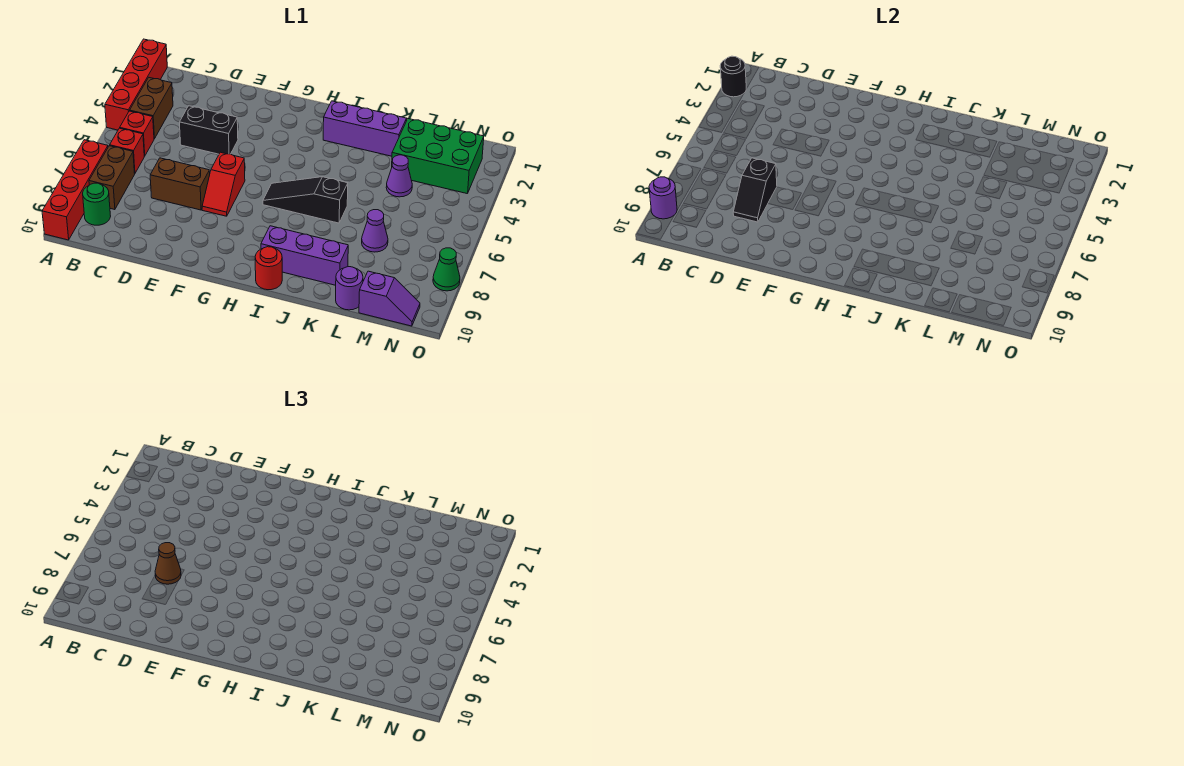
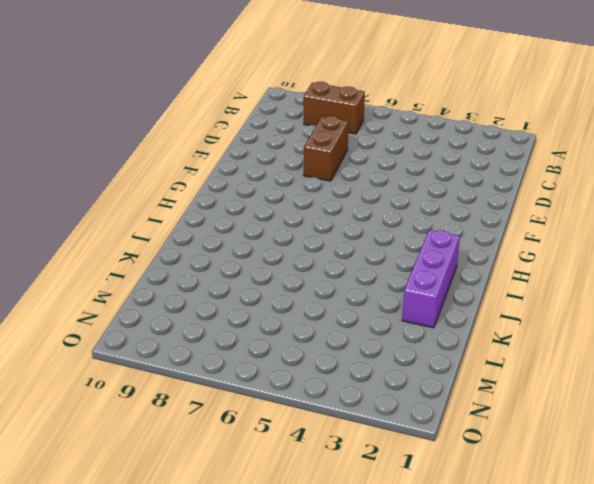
none -> red brick A1:A4 level 1
none -> red brick A7:A10 level 1
none -> brown brick B3:B4 level 1

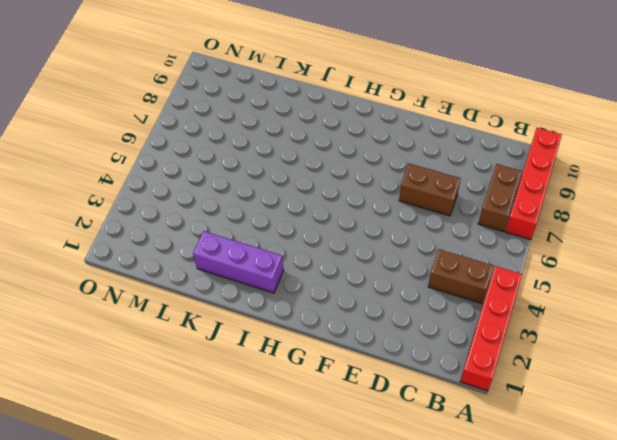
brown brick B4:C4 level 1 -> brown brick B3:B4 level 1
none -> red brick B5 level 1
none -> red brick B6 level 1
none -> green round brick B9 level 1

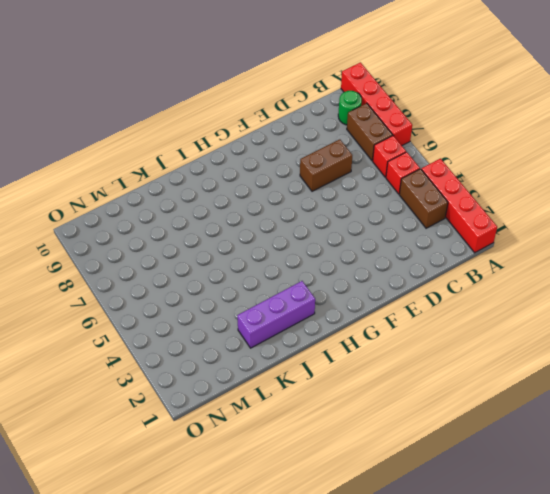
none -> black brick D4:E4 level 1
none -> red slope F6:F7 level 1 top 6
none -> black slope H6:J6 level 1 top J

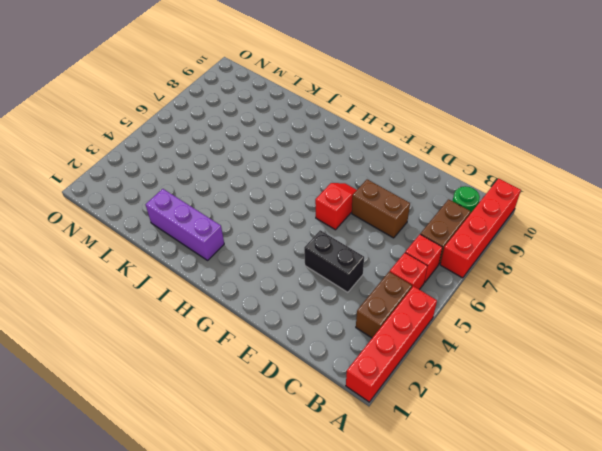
none -> black slope H6:J6 level 1 top J
none -> purple brick I9:K9 level 1
none -> red round brick I10 level 1

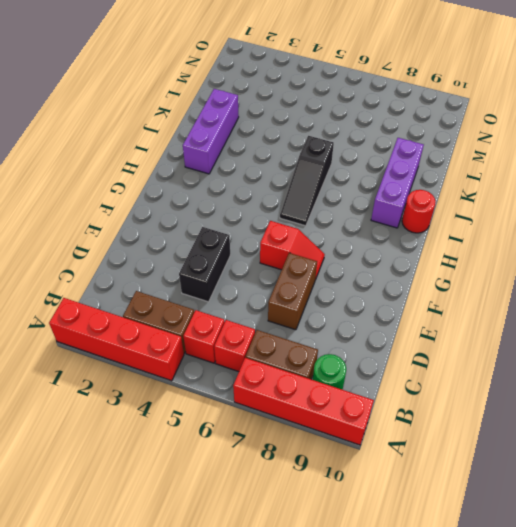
none -> green brick L2:N3 level 1
none -> purple cone L4 level 1
none -> purple cone L7 level 1

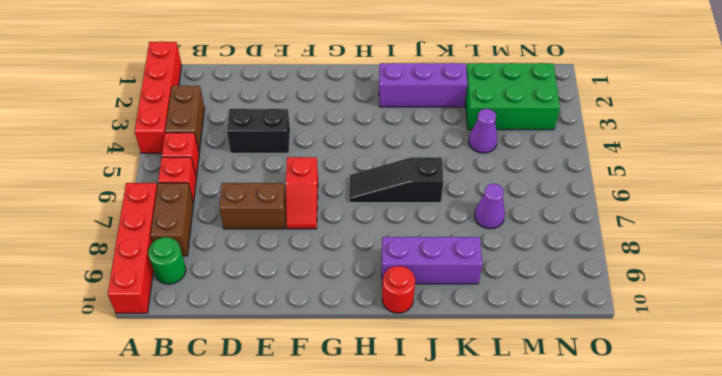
none -> purple round brick L10 level 1
none -> purple slope M10:N10 level 1 top M
none -> green cone O8 level 1

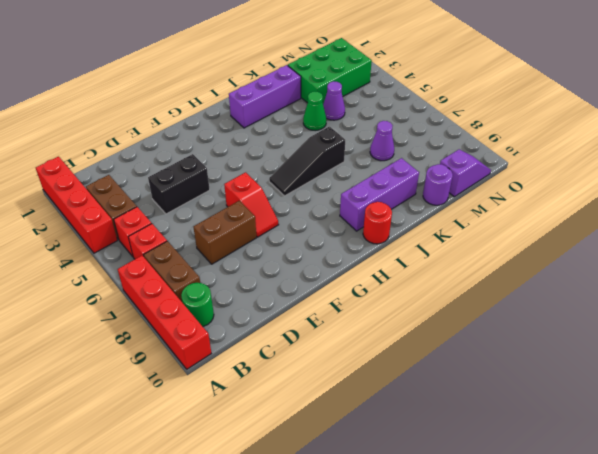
green cone K4 level 1 -> green cone O8 level 1
none -> black round brick A2 level 2
none -> purple round brick A9 level 2
none -> black slope D7:D8 level 2 top 7

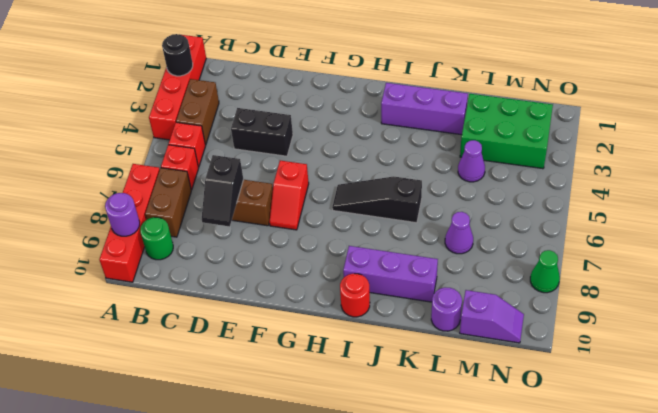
none -> brown cone D7 level 3

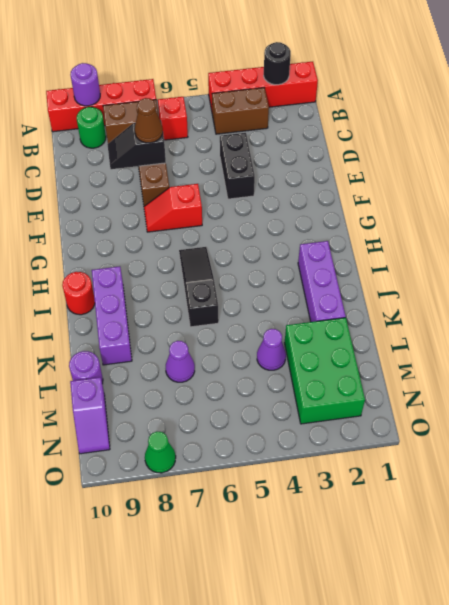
none -> red brick B5 level 1

